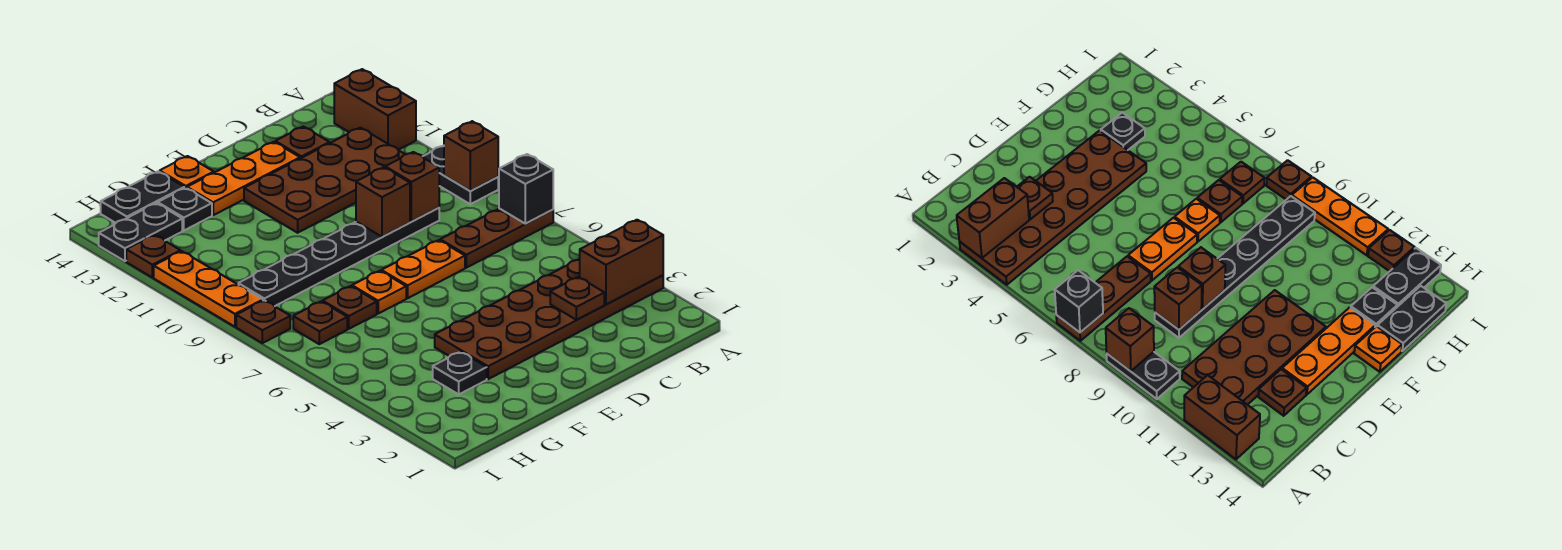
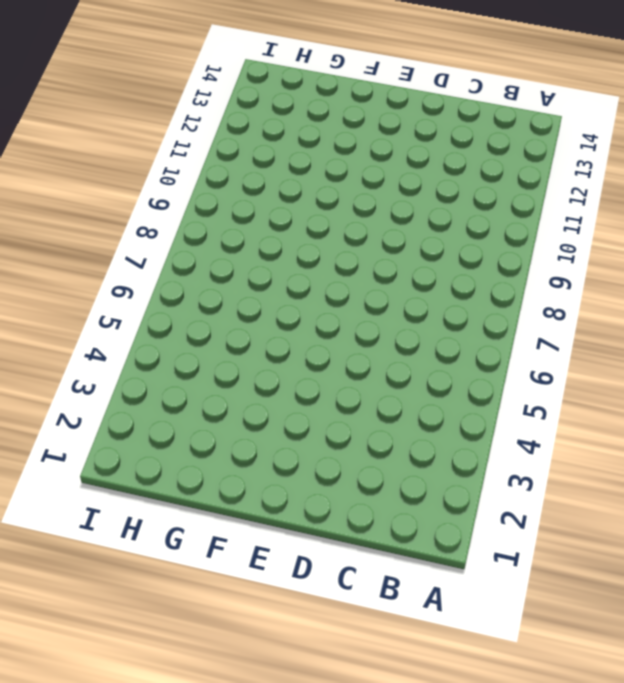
none -> brown plate A3:F4 level 1
none -> brown plate A7:C7 level 1
none -> black plate A9:A10 level 1

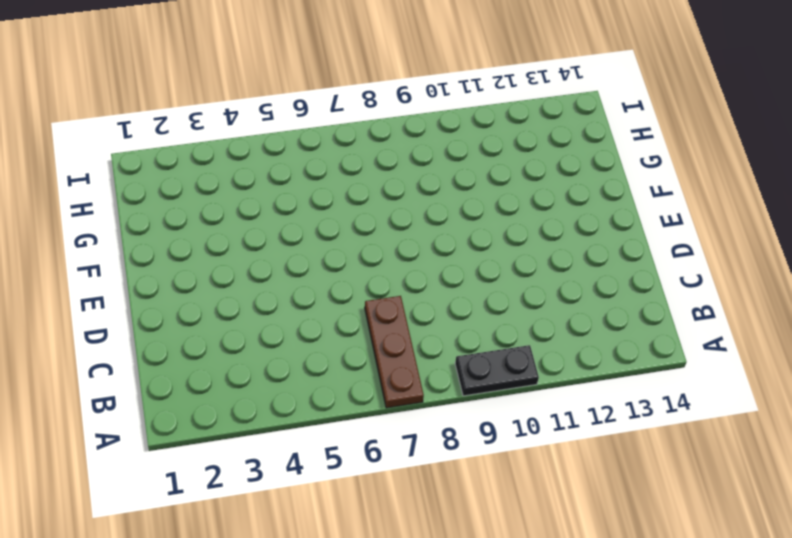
none -> brown plate A3:F4 level 1
none -> brown brick A12:A13 level 1
none -> brown plate B11:E12 level 1

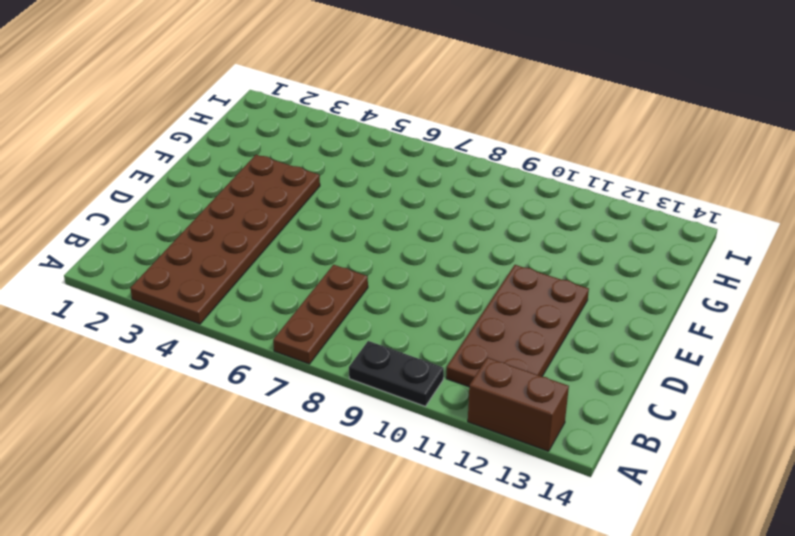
none -> black plate C9:H9 level 1
none -> brown plate C13 level 1
none -> orange plate D7:E7 level 1

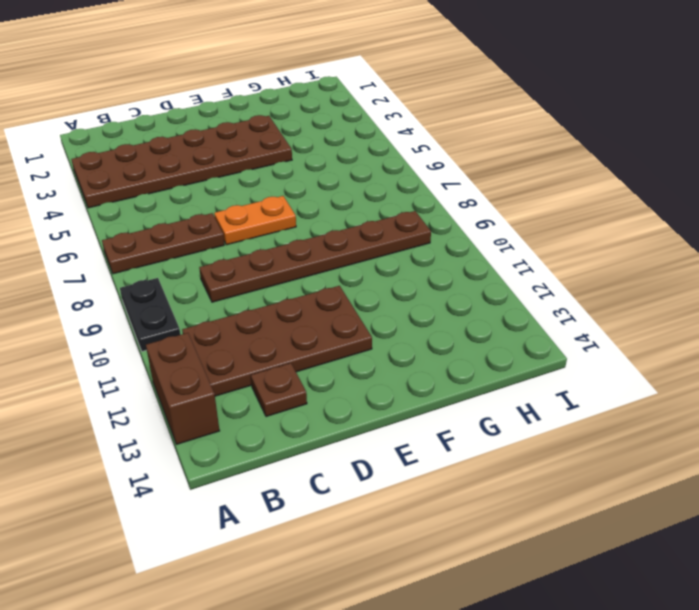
brown plate C9:H9 level 1 -> black plate C9:H9 level 1
none -> orange plate D13:F13 level 1
none -> orange plate F7 level 1
none -> orange plate F14 level 1

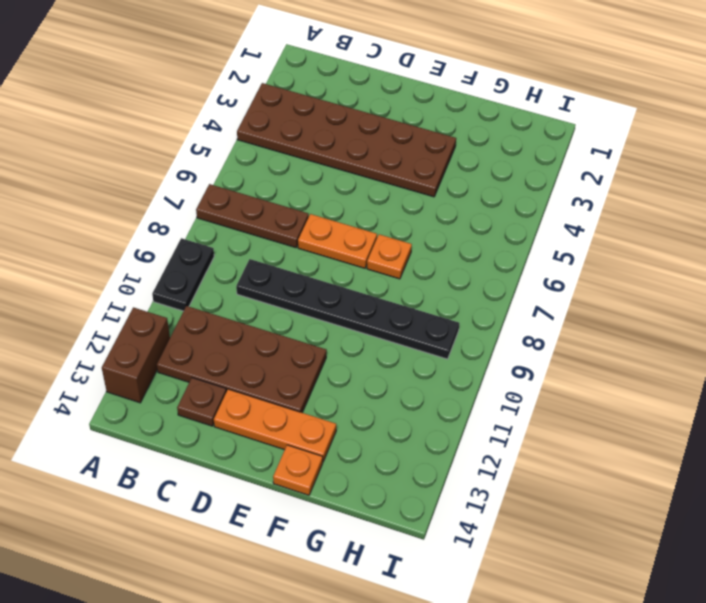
none -> black plate G3 level 1
none -> brown plate G7 level 1
none -> black plate G13 level 1

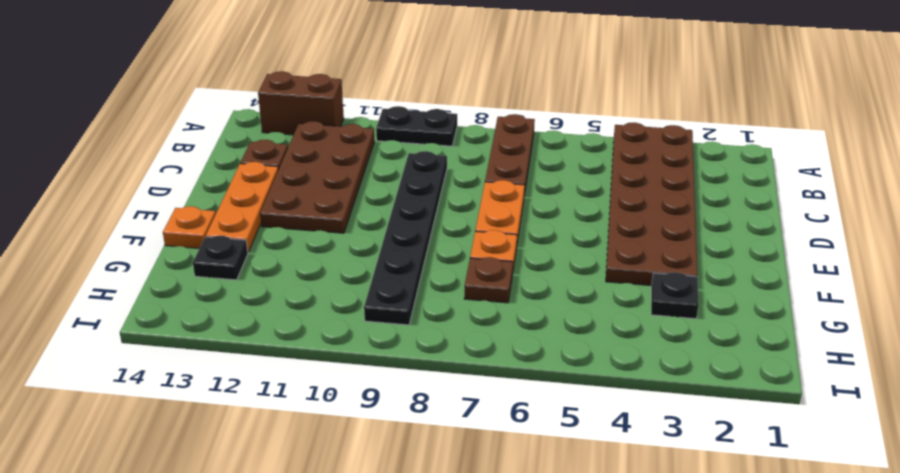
none -> black plate G14:H14 level 1
none -> brown plate H7 level 1
none -> black plate H13:I13 level 1

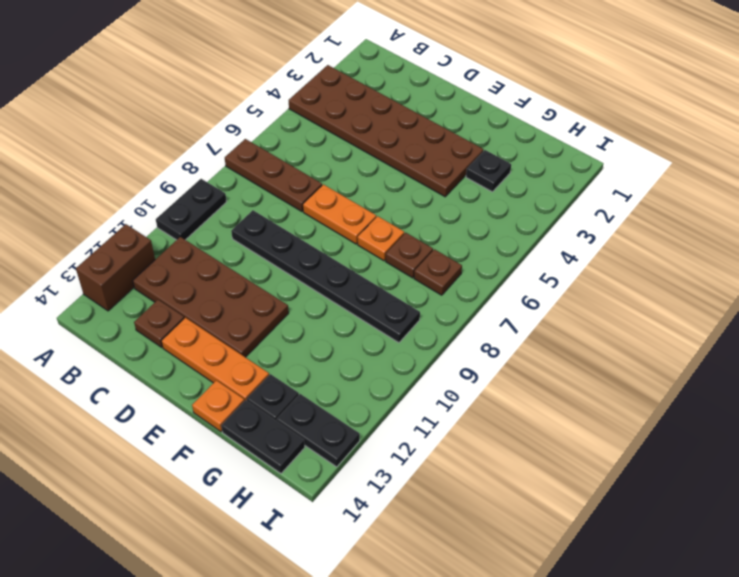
none -> brown plate I8 level 1
none -> orange plate I9:I11 level 1
none -> brown plate I12 level 1

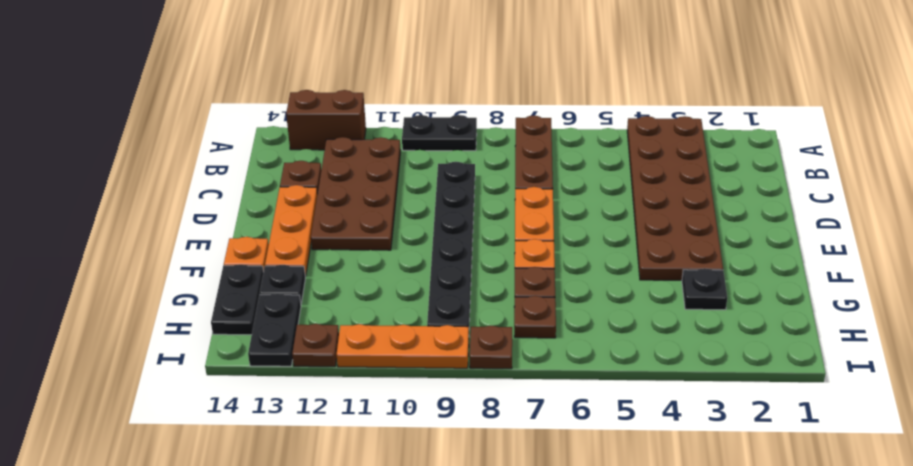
none -> brown brick A3:B3 level 2
none -> black brick A7 level 2
none -> brown brick A9 level 2

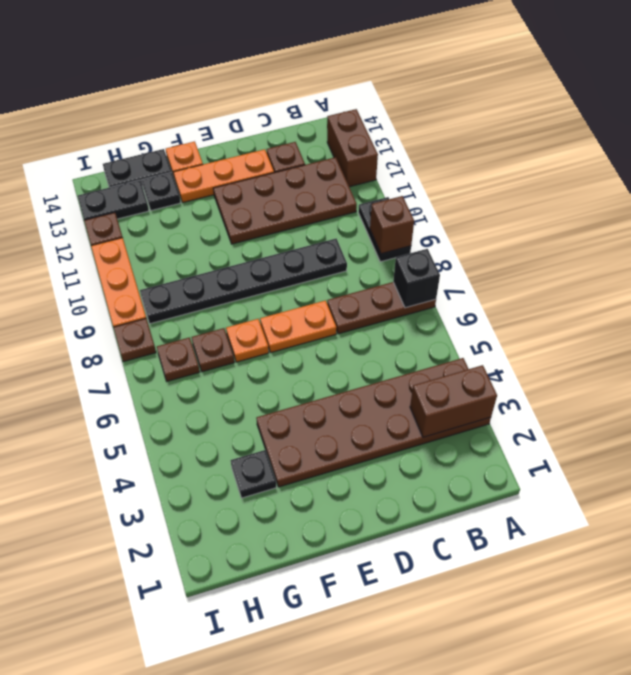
none -> brown plate C3 level 2
none -> brown brick C9 level 2
none -> brown brick D9 level 2

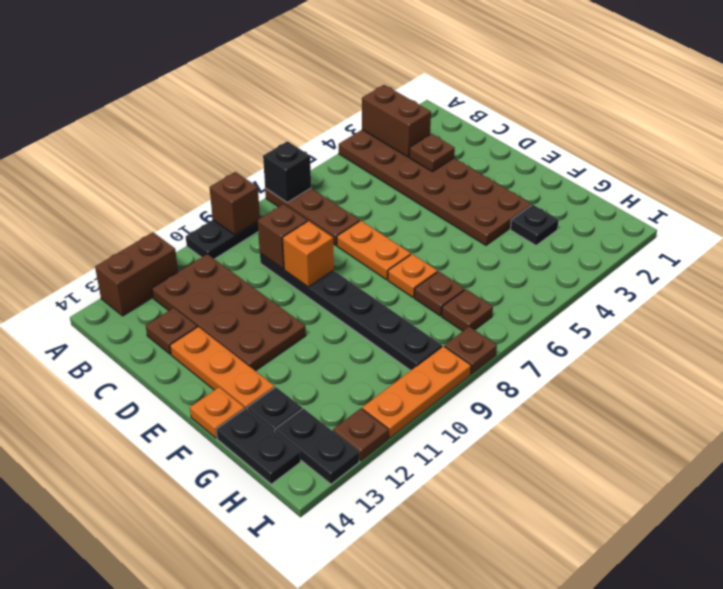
orange brick D9 level 2 -> brown brick D9 level 2

